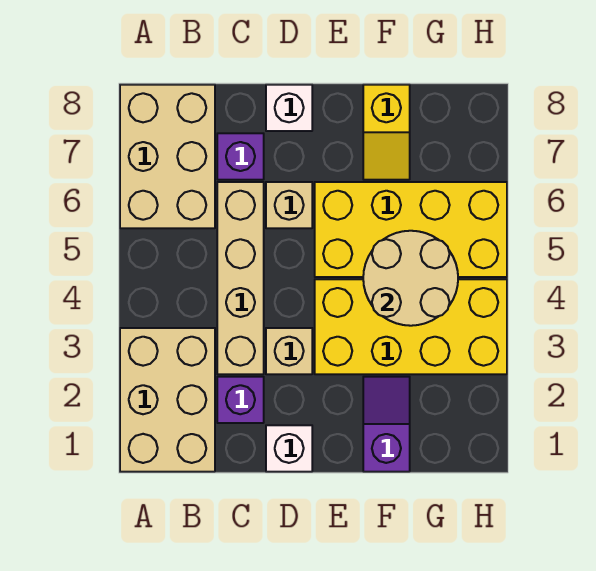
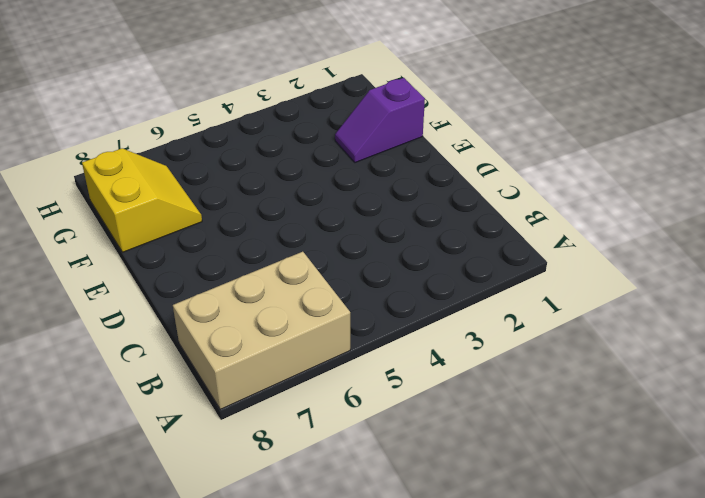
yellow slope F7:G8 level 1 top 8 -> yellow slope F7:F8 level 1 top 8
none -> tan brick A1:B3 level 1
none -> purple brick C2 level 1
none -> tan brick C3:C6 level 1

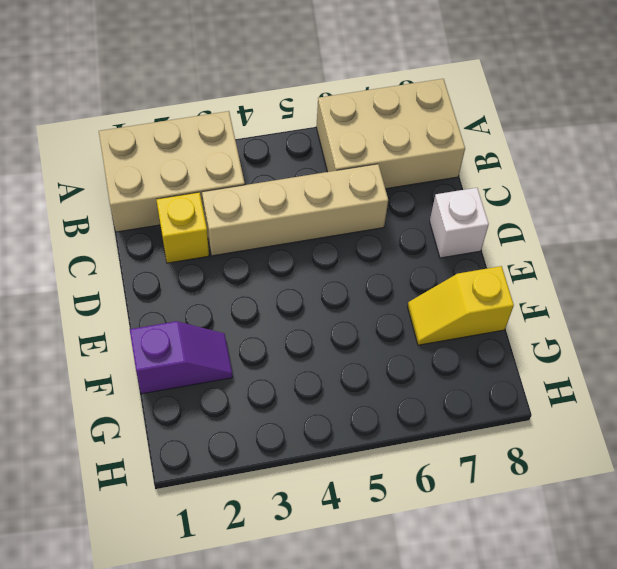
yellow brick C2 level 1 -> purple brick C2 level 1
none -> purple brick C7 level 1
none -> white brick D1 level 1
none -> tan brick D3 level 1

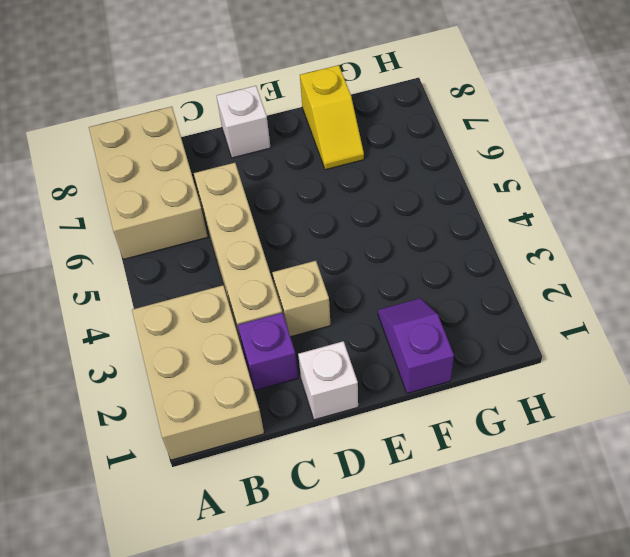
none -> purple brick C7 level 1
none -> tan brick D6 level 1
none -> yellow brick E3:H4 level 1

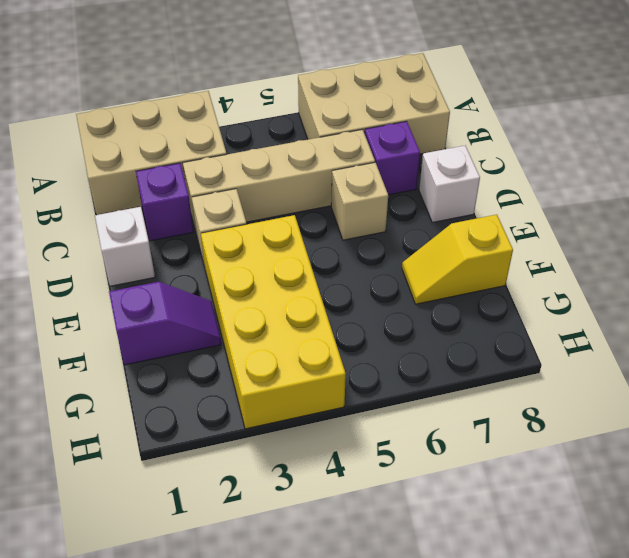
none -> yellow brick E5:H6 level 1
none -> tan round brick F4:G5 level 2

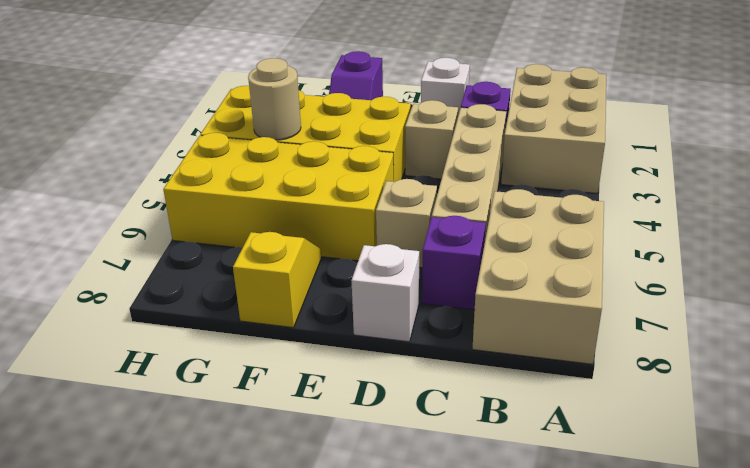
tan round brick G4 level 2 -> tan round brick F4:G5 level 2

